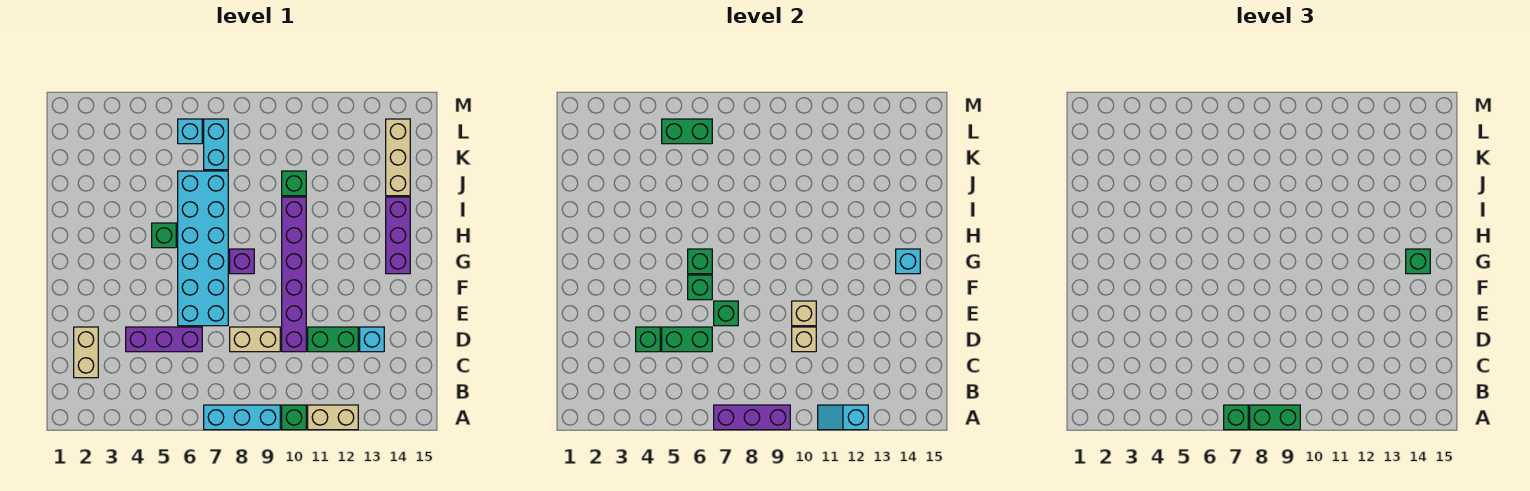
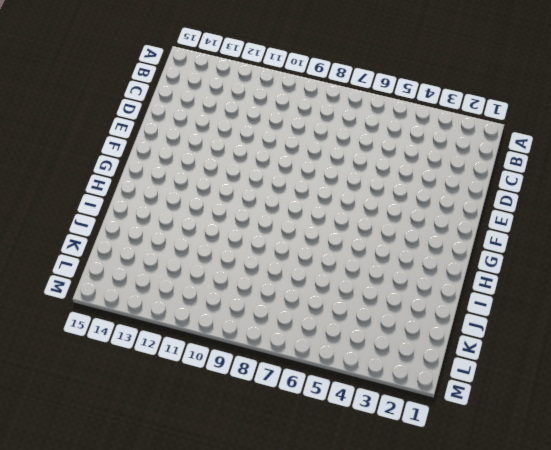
none -> cyan brick A7:A9 level 1
none -> green brick A10 level 1
none -> tan brick A11:A12 level 1
none -> tan brick C2:D2 level 1

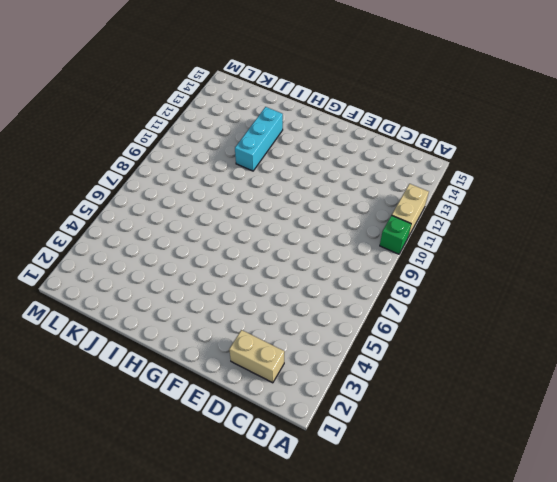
cyan brick I11:I13 level 1 -> cyan brick A7:A9 level 1
none -> purple brick D4:D6 level 1
none -> tan brick D8:D9 level 1
none -> purple brick D10:I10 level 1
none -> green brick D11:D12 level 1

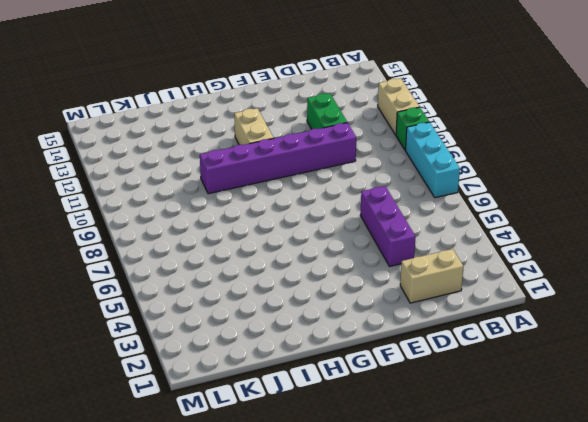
tan brick G11:G12 level 1 -> tan brick D8:D9 level 1
none -> cyan brick D13 level 1
none -> cyan brick E6:J7 level 1
none -> purple brick G8 level 1
none -> purple brick G14:I14 level 1

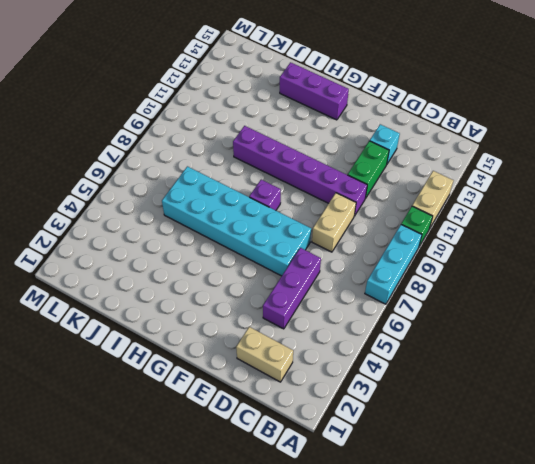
none -> green brick H5 level 1
none -> green brick J10 level 1
none -> tan brick J14:L14 level 1
none -> cyan brick K7:L7 level 1

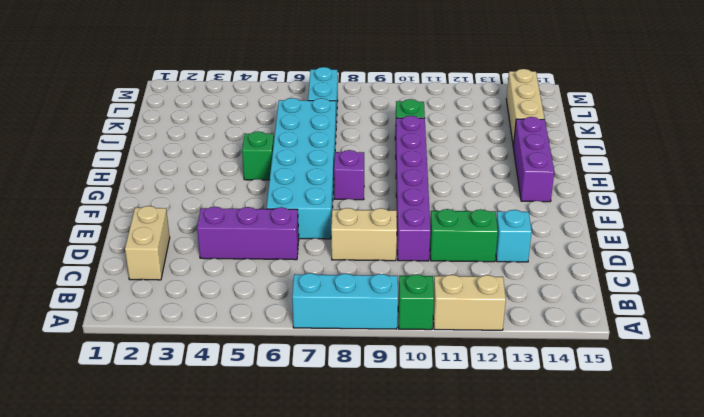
none -> cyan brick L6 level 1
none -> purple brick A7:A9 level 2
none -> cyan slope A11:A12 level 2 top 12
none -> green brick D4 level 2

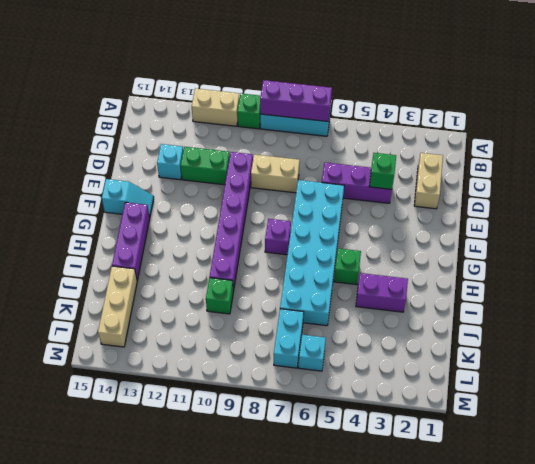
cyan slope F14:F15 level 1 top 15 -> cyan slope A11:A12 level 2 top 12
purple brick I3:I4 level 1 -> none
none -> green brick D5:D6 level 2
none -> tan brick D10 level 2
none -> green brick E7 level 2
none -> tan brick E10 level 2

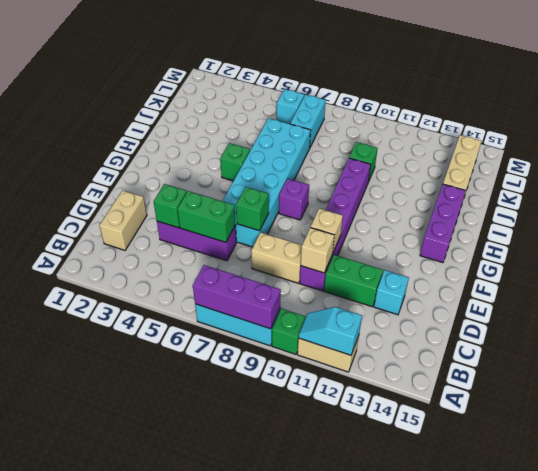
none -> green brick F6 level 2
none -> green brick G6 level 2
none -> cyan brick G14 level 2
none -> green brick L5:L6 level 2

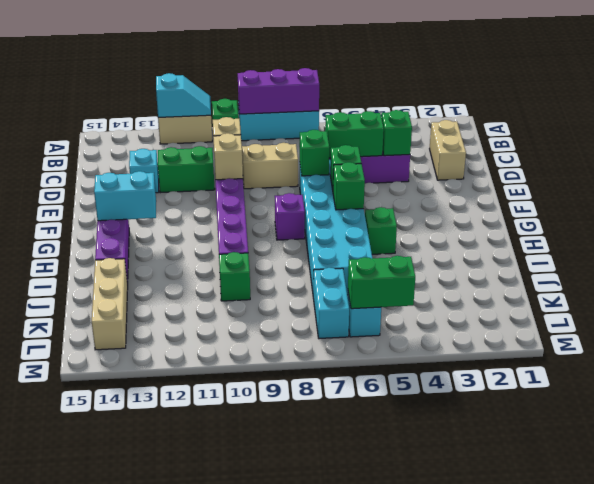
cyan brick G13:G14 level 2 -> cyan brick G14 level 2
none -> green brick A7 level 3
none -> green brick A8:A9 level 3
none -> green brick G14 level 3

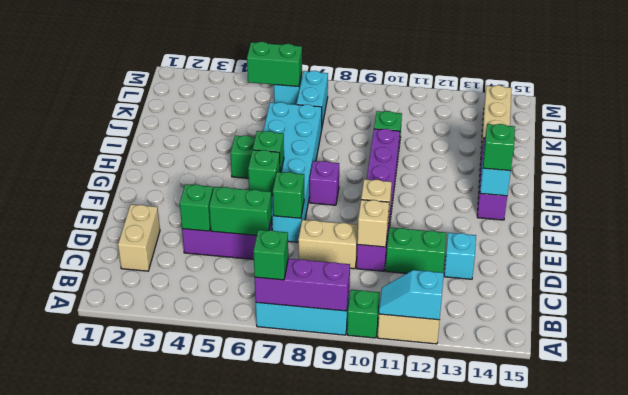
none -> green brick A8:A9 level 3

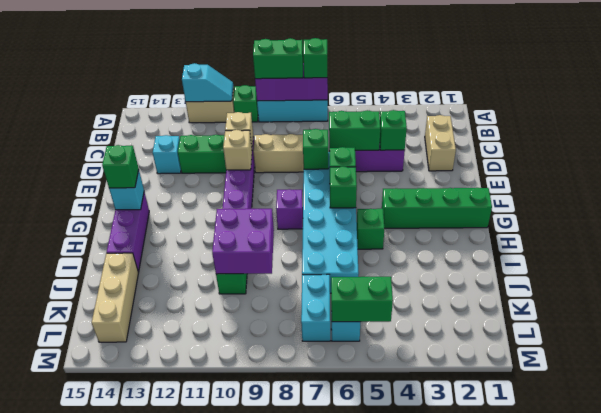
green brick G1:G4 level 1 -> none
purple brick I9:J10 level 2 -> none

